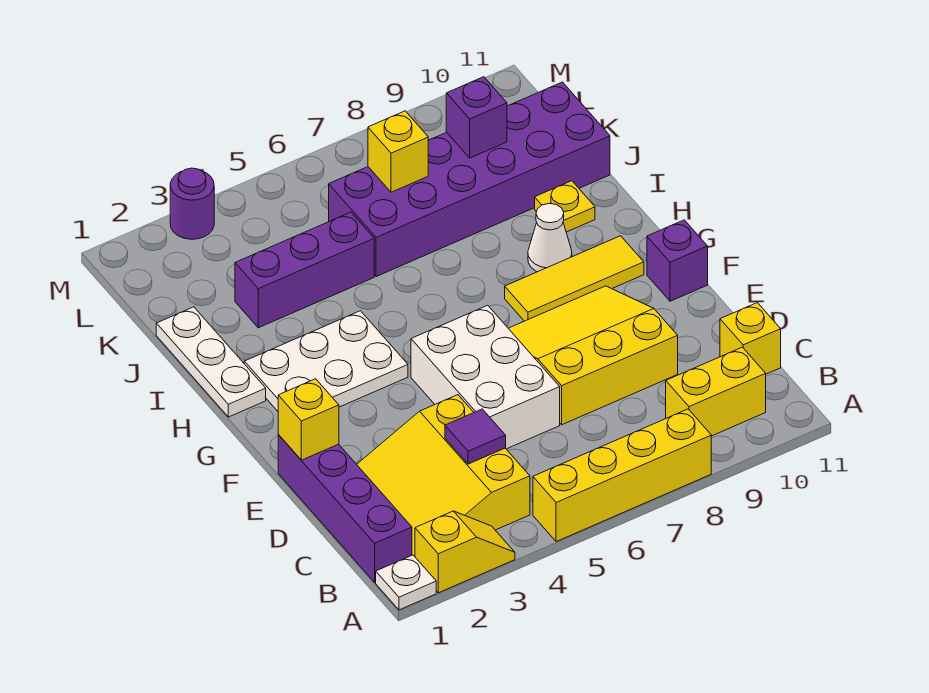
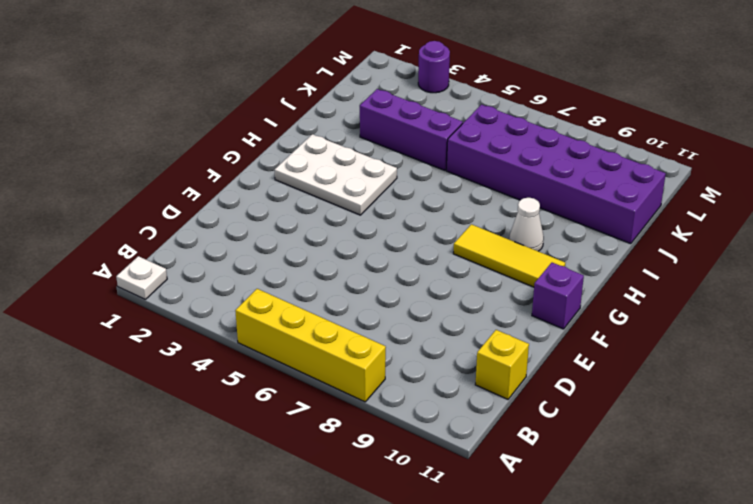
none -> yellow slope A2:A3 level 1 top 2
none -> purple brick B1:E1 level 1
none -> yellow slope B2:D4 level 1 top 4

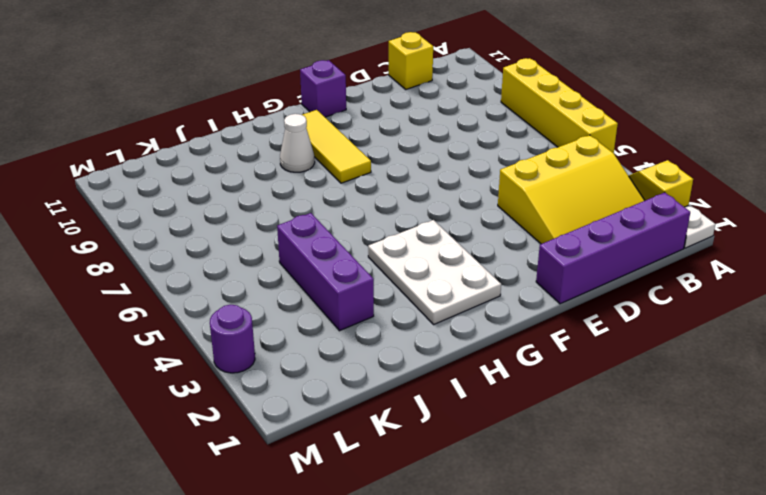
none -> yellow brick B9:B10 level 1
none -> white brick D5:F6 level 1
none -> yellow slope D7:F9 level 1 top D

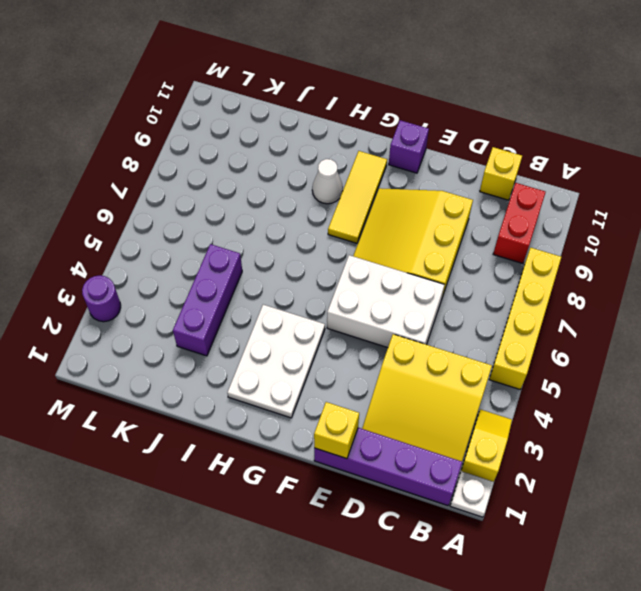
red brick B9:B10 level 1 -> yellow brick B9:B10 level 1
none -> white plate H1:J1 level 1
none -> yellow plate I10 level 1
none -> purple brick J6:K11 level 1

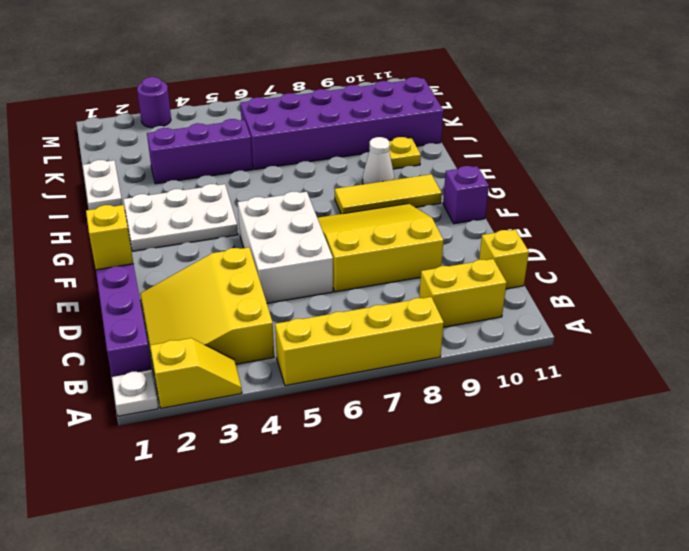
white plate I1:J1 level 1 -> white plate H1:J1 level 1
none -> purple tile C4 level 2
none -> yellow brick K7 level 2
none -> purple brick K9 level 2

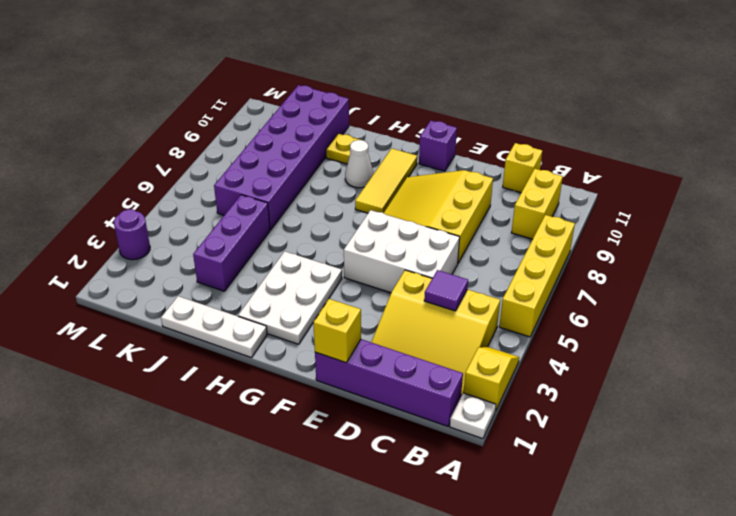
none -> yellow brick K7 level 2
none -> purple brick K9 level 2

